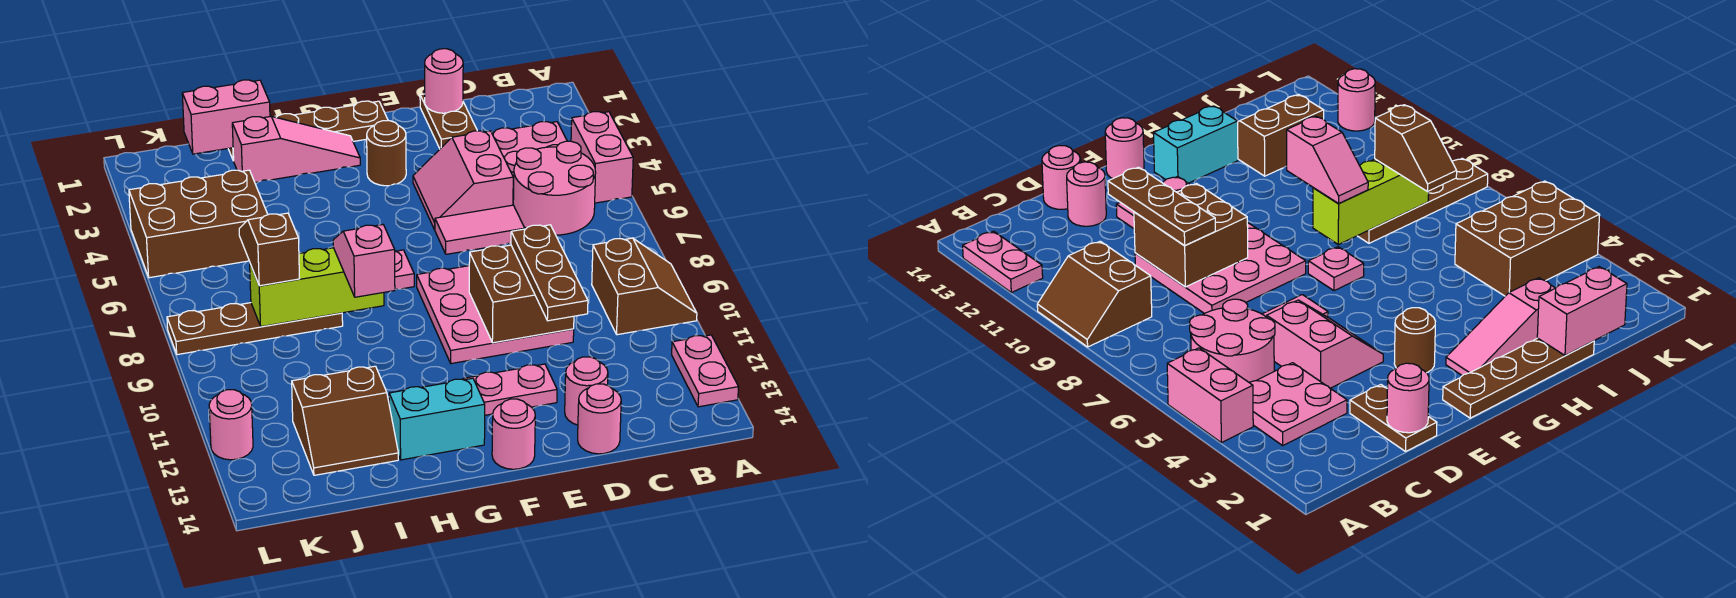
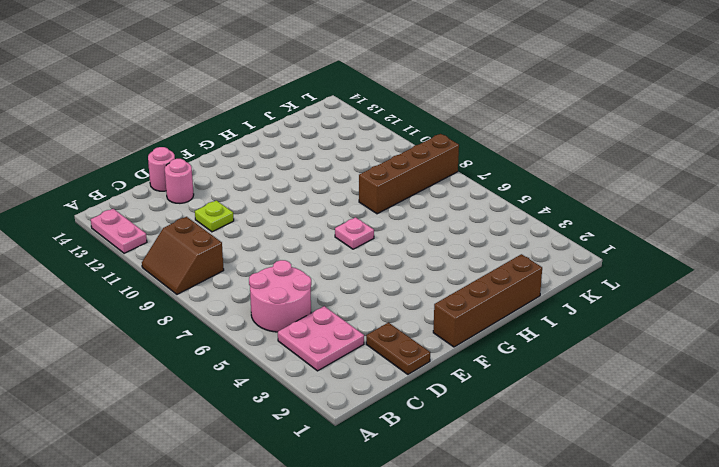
lime plate D11 level 1 -> none
brown brick F1:I1 level 1 -> brown plate F1:I1 level 1
brown brick I8:L8 level 1 -> brown plate I8:L8 level 1
none -> pink brick A4:A5 level 1
none -> pink slope D4:E5 level 1 top D
none -> pink tile D6:E6 level 1

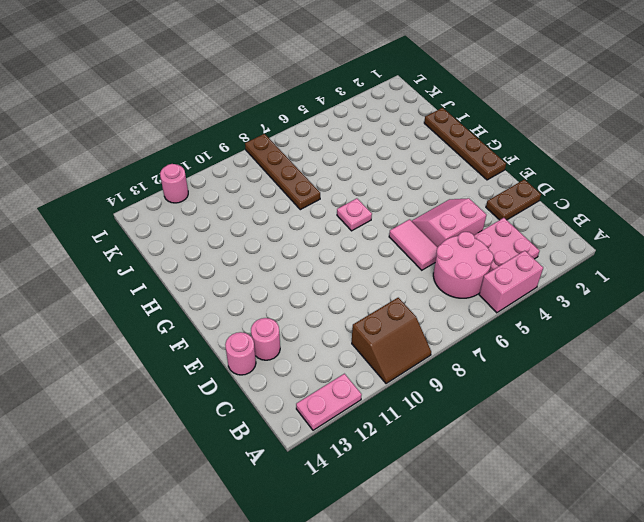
none -> pink plate D8:F10 level 1
none -> pink plate E12:F12 level 1
none -> brown round brick F3 level 1

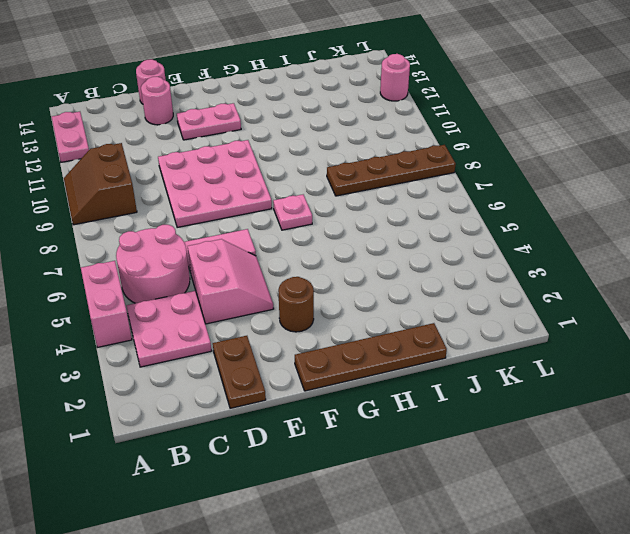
none -> pink round brick F14 level 1
none -> pink slope G2:I2 level 1 top I
none -> cyan brick G13:H13 level 1

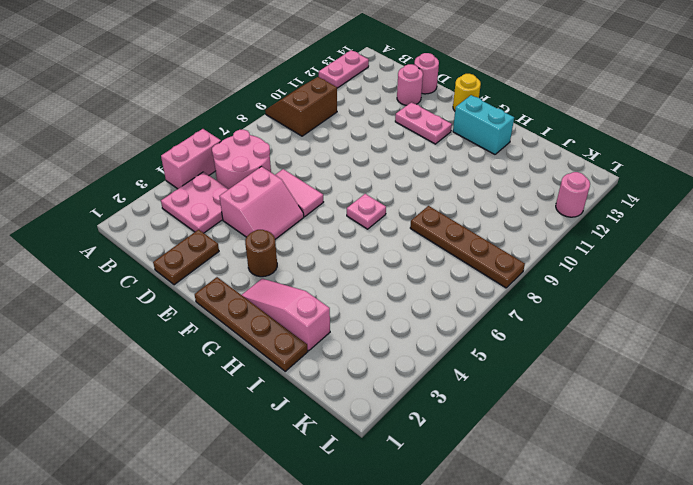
yellow round brick F14 level 1 -> pink round brick F14 level 1
none -> pink plate D8:F10 level 1
none -> brown slope I12:J13 level 1 top 12
none -> brown brick J4:L5 level 1

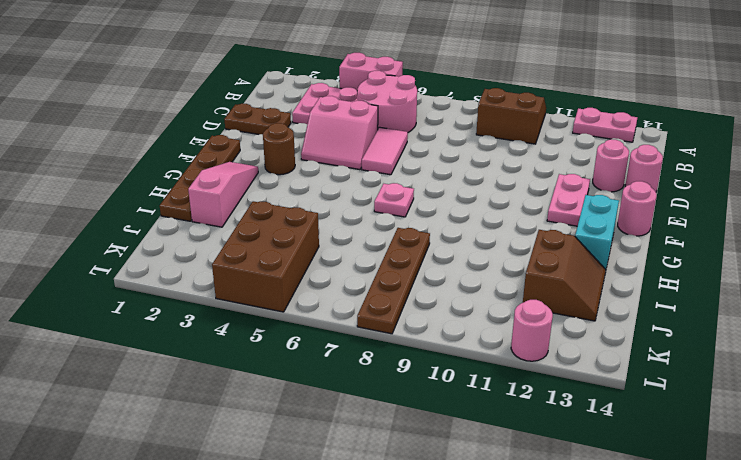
none -> pink plate D8:F10 level 1
none -> pink round brick D1 level 2
none -> brown brick D9:E10 level 2

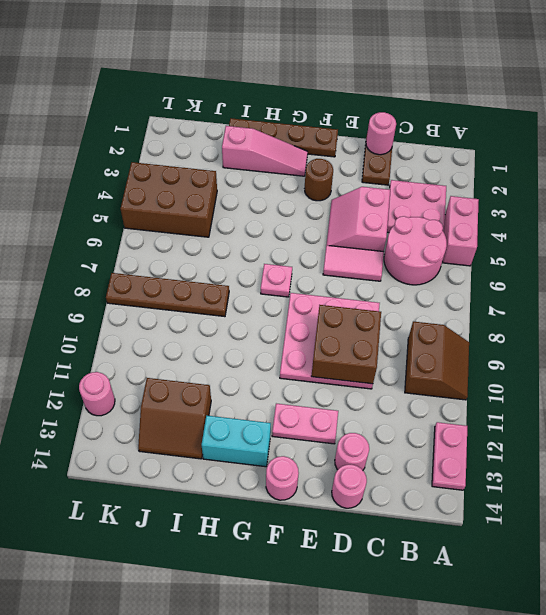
none -> lime brick H8:J8 level 2
none -> pink brick I1:J1 level 2
none -> brown plate D9:D11 level 3

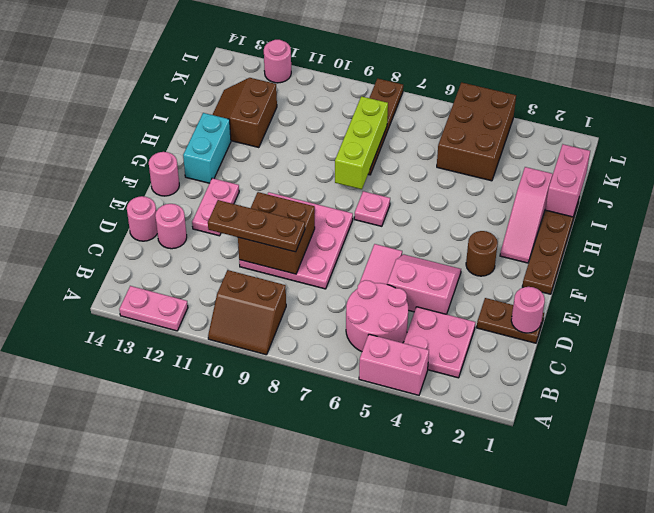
none -> pink slope H8:H9 level 3 top 9
none -> brown slope J7:J8 level 3 top 8

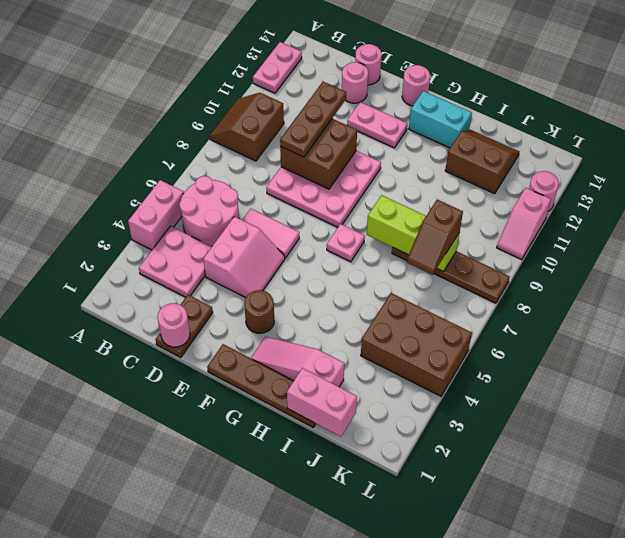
pink slope L10:L11 level 1 top 11 -> pink slope H8:H9 level 3 top 9

